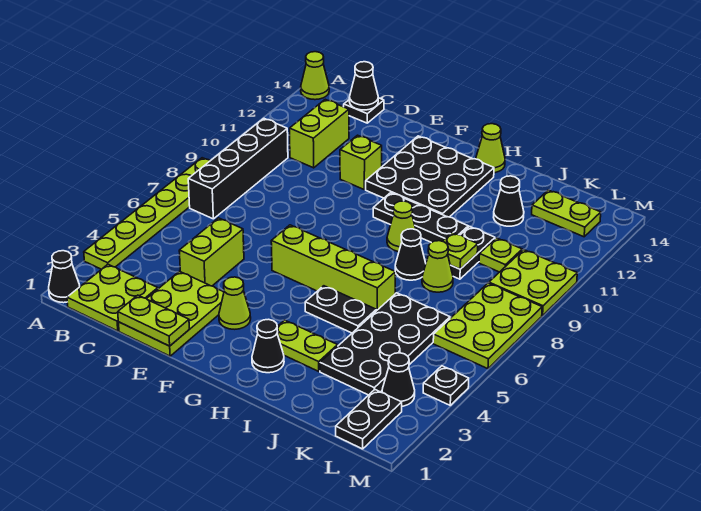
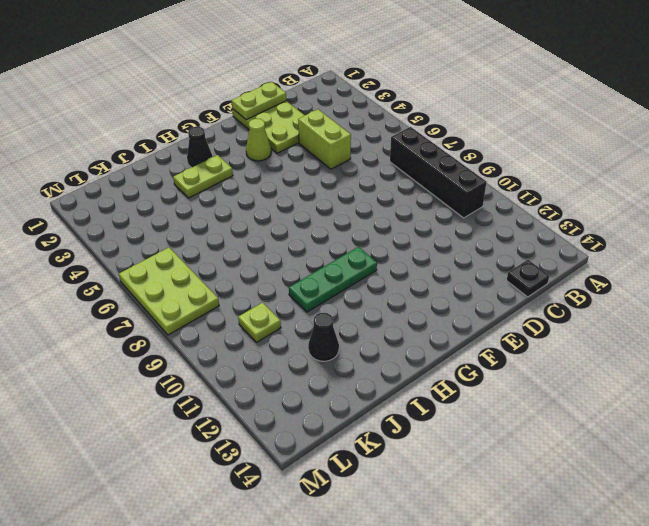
green plate G10:I10 level 1 -> black plate G10:I10 level 1
none -> black cone A1 level 1
none -> lime plate A3:A8 level 1
none -> lime cone A14 level 1
none -> lime plate B1:C2 level 1

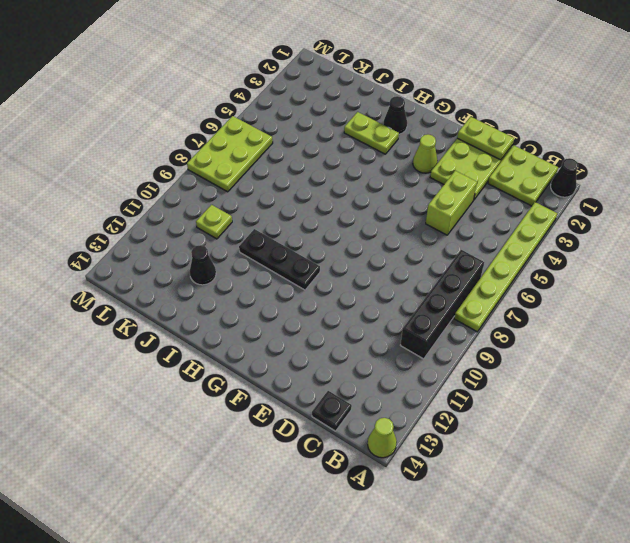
none -> lime brick C11:C12 level 1
none -> lime brick E11 level 1
none -> lime brick F6:I6 level 1
none -> black plate F11:H13 level 1

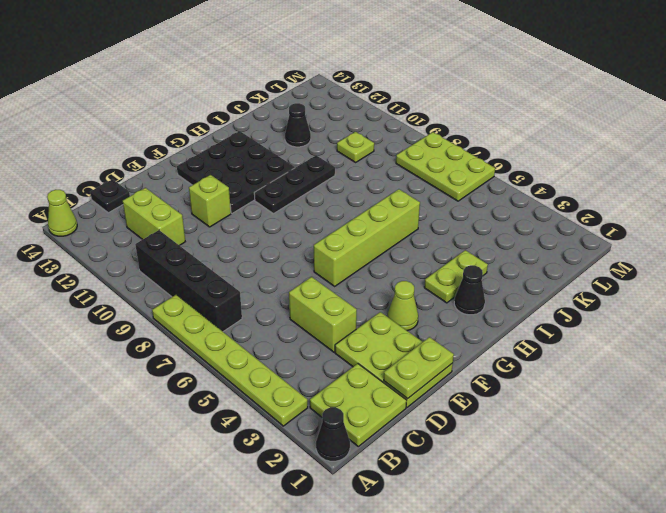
none -> black plate H5:I5 level 1
none -> lime cone H9 level 1
none -> lime cone H14 level 1
none -> black cone I8 level 1

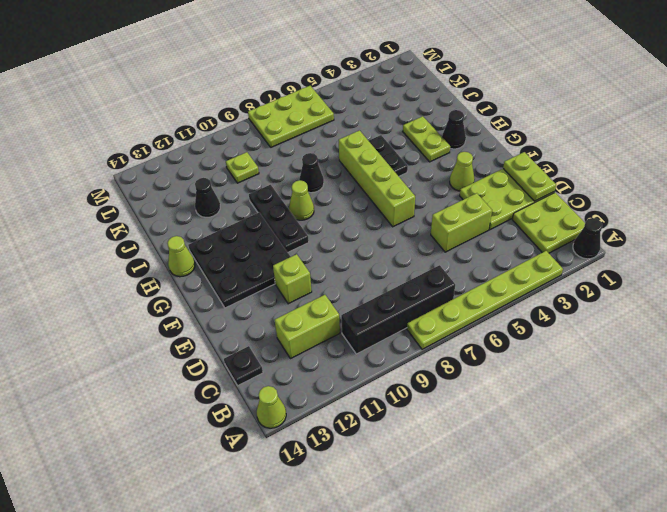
none -> black plate J3:K6 level 1
none -> lime cone J8 level 1
none -> black plate J9:J10 level 1
none -> lime plate K13:L13 level 1

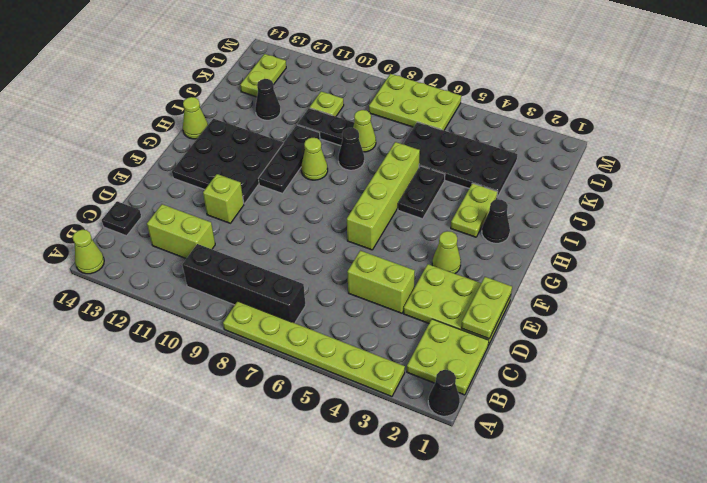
none -> black plate L1:L2 level 1
none -> black cone L3 level 1
none -> lime plate L9:M10 level 1
none -> black plate M4 level 1

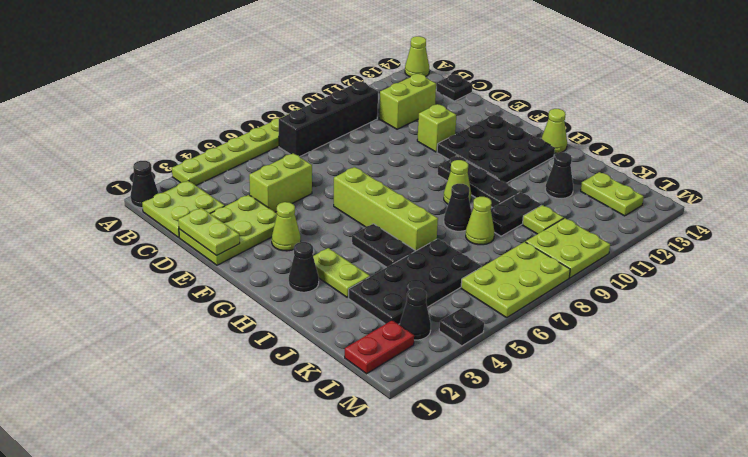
red plate L1:L2 level 1 -> black plate L1:L2 level 1
none -> black cone C14 level 2
none -> lime plate J9 level 2

